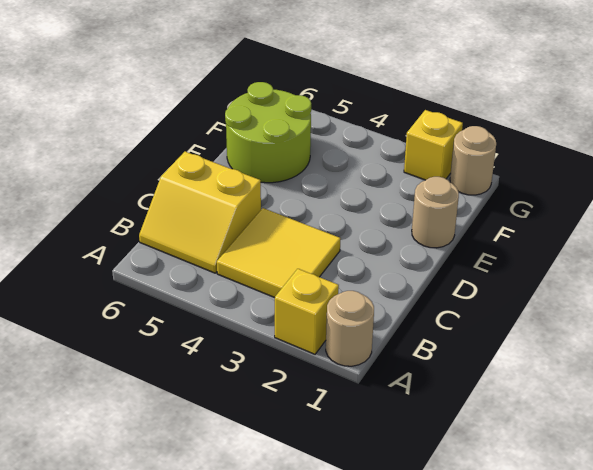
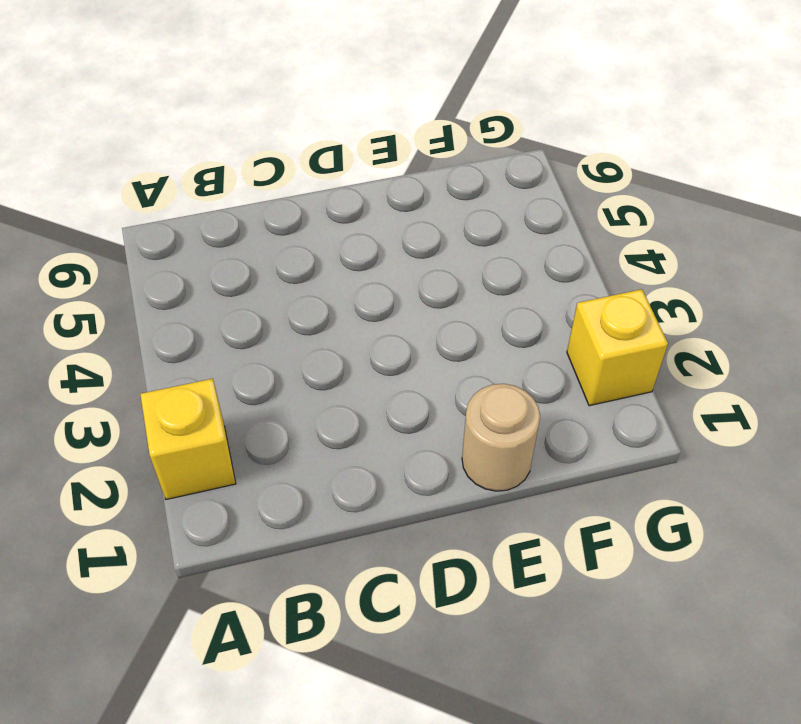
none -> tan round brick A1 level 1
none -> yellow tile B3:C4 level 1

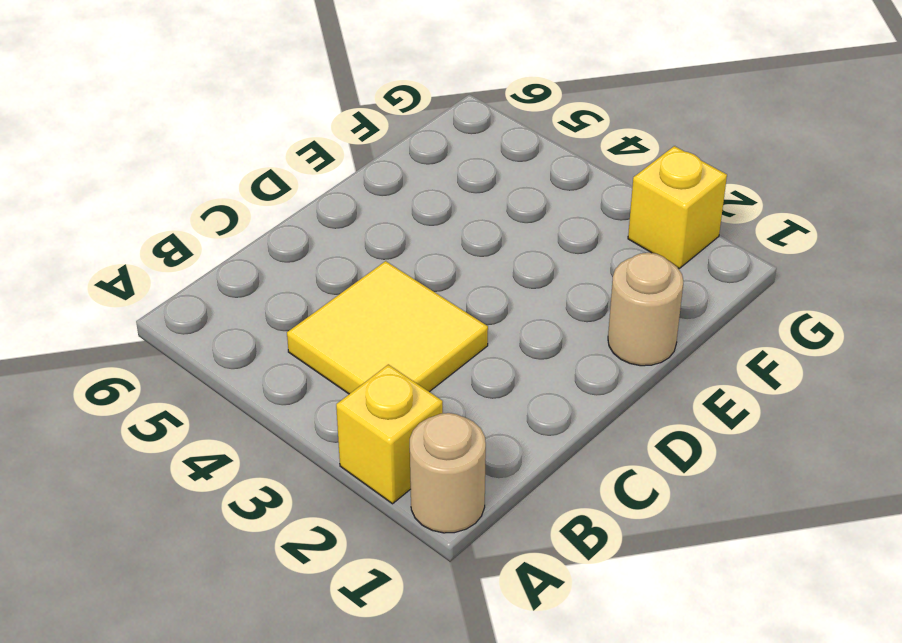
none -> yellow slope B5:C6 level 1 top C
none -> lime round brick E5:F6 level 1

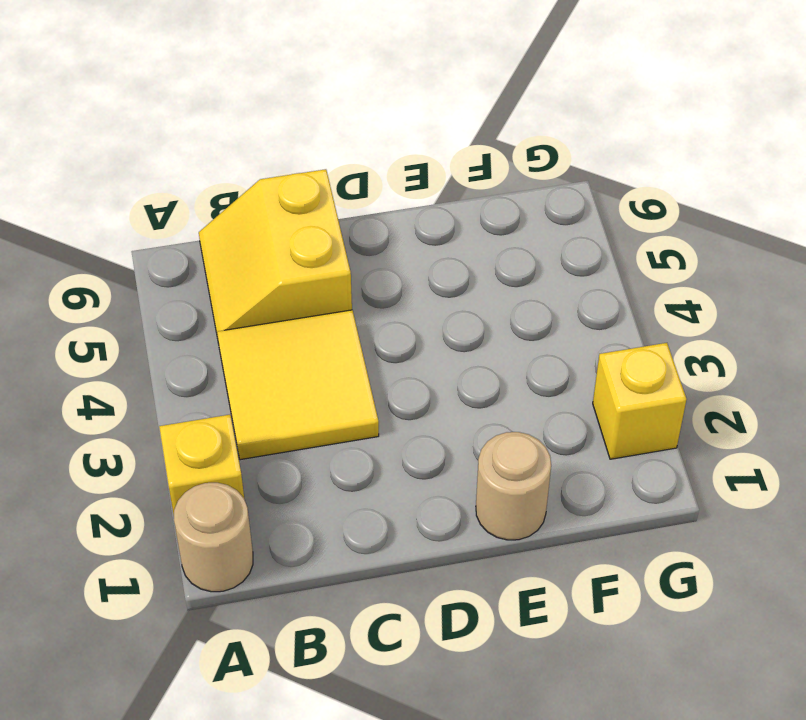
none -> lime round brick E5:F6 level 1
none -> tan round brick G1 level 1

